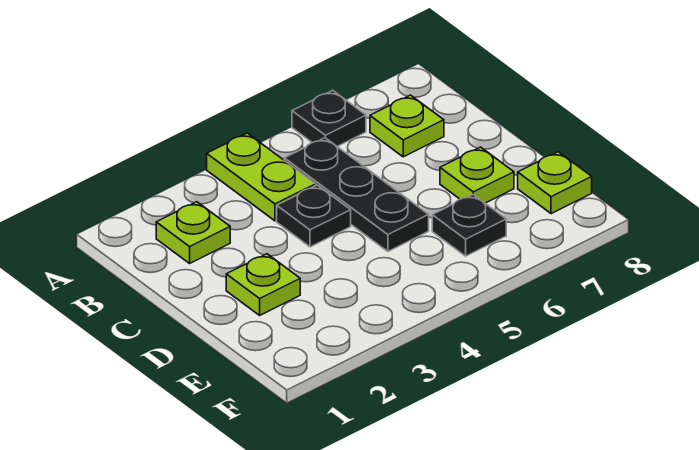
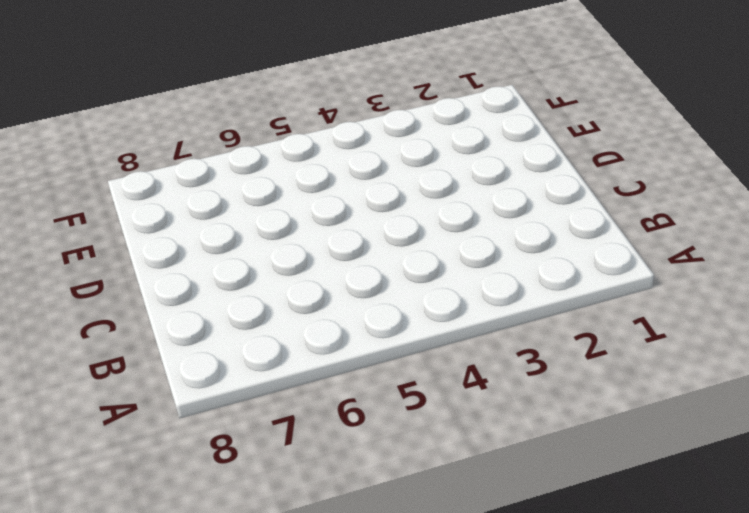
none -> lime plate A4:B4 level 1
none -> black plate A6 level 1

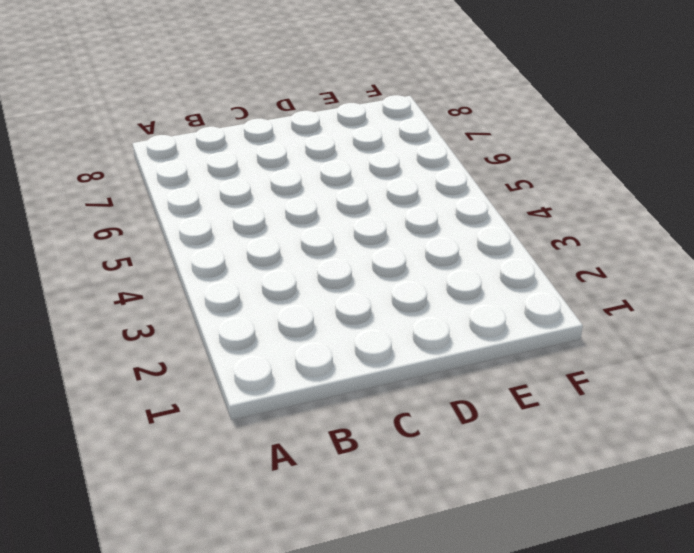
none -> lime plate A4:B4 level 1
none -> black plate A6 level 1

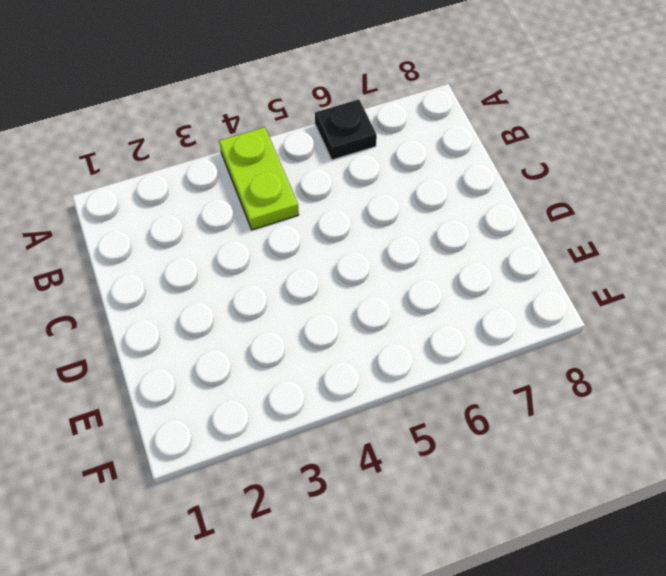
none -> lime plate B2 level 1
none -> black plate B5:D5 level 1

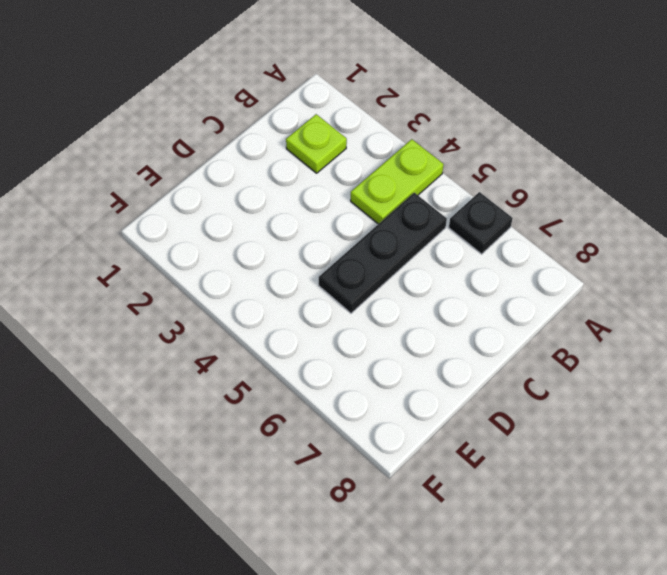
none -> lime plate B7 level 1
none -> black plate C4 level 1

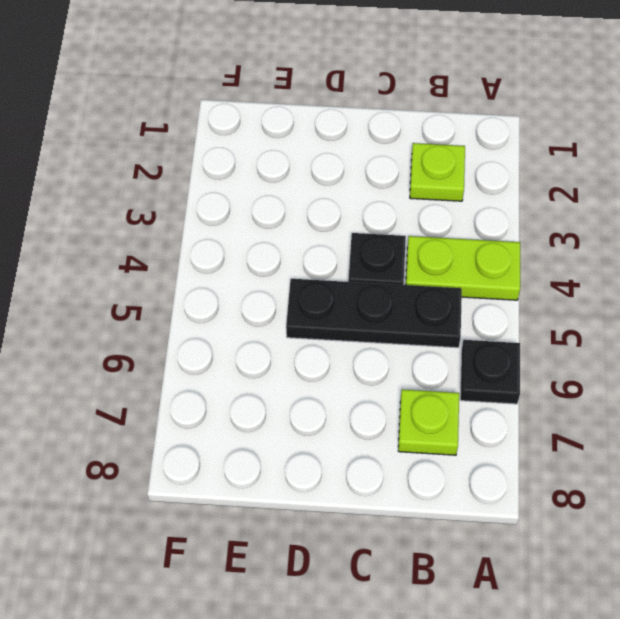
none -> lime plate D2 level 1
none -> lime plate D7 level 1

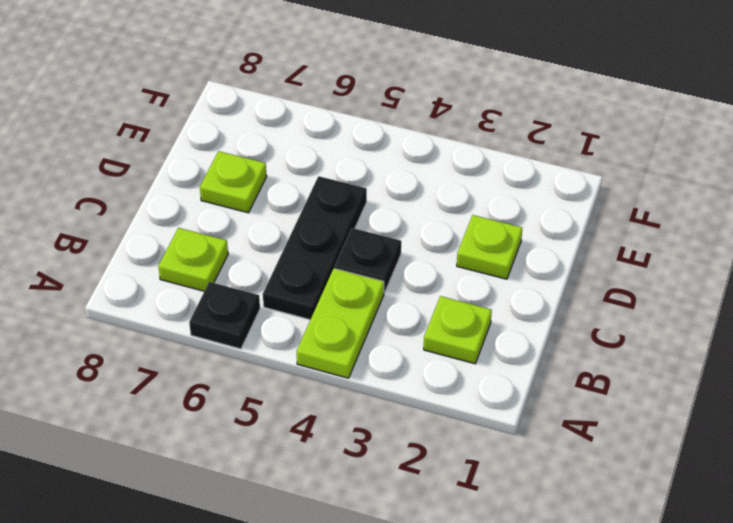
none -> black plate E6 level 1
none -> lime plate E8 level 1

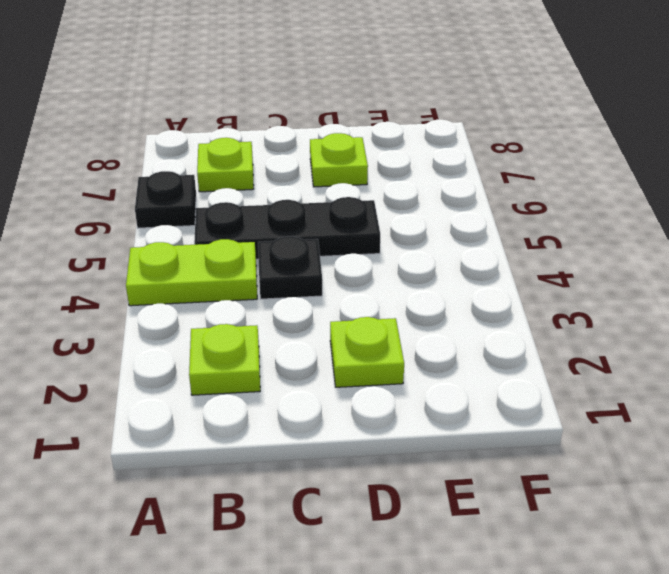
none -> black plate E6 level 1
none -> lime plate E8 level 1

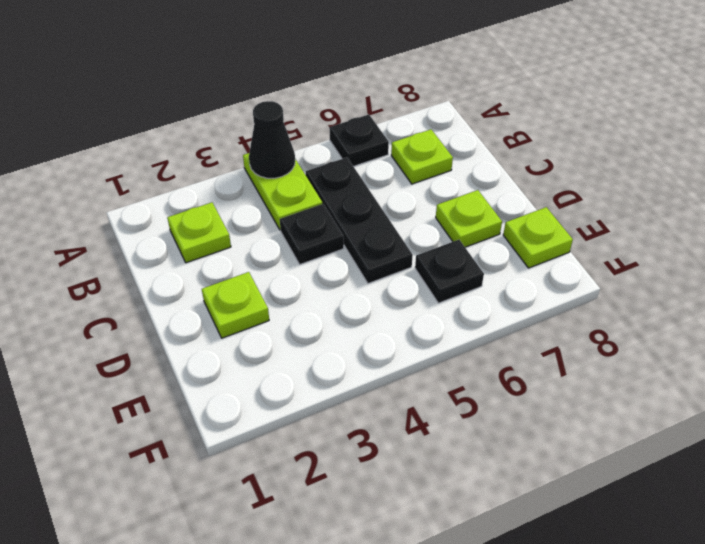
black cone A4 level 2 -> none

